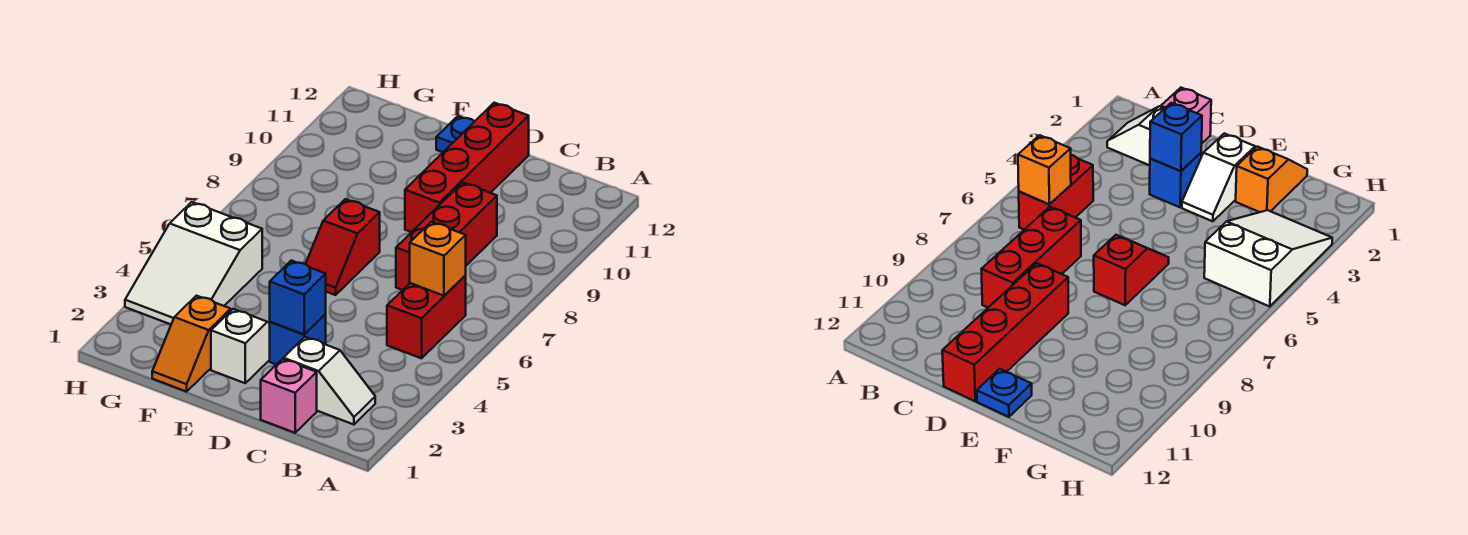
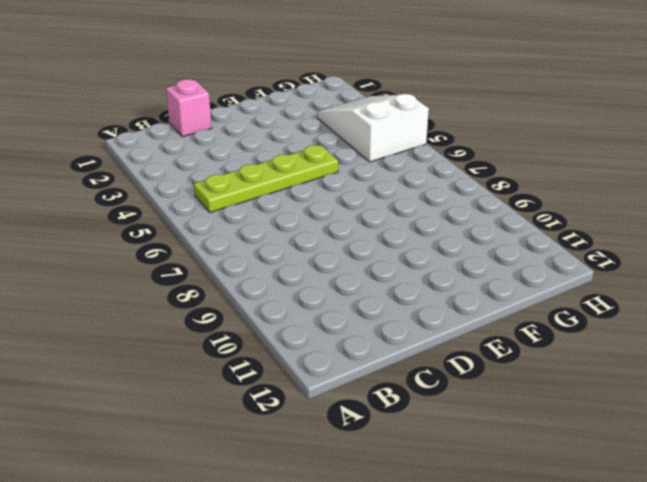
lime plate B5:E5 level 1 -> red brick B5:B6 level 1
none -> white slope B2:C2 level 1 top C
none -> red brick C7:C9 level 1
none -> blue brick D3 level 1

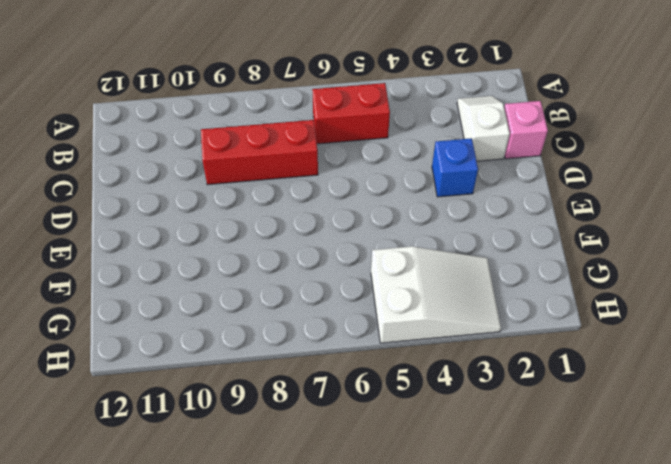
none -> red brick D9:D12 level 1
none -> white slope E2:E3 level 1 top 2
none -> red slope E6:E7 level 1 top 7

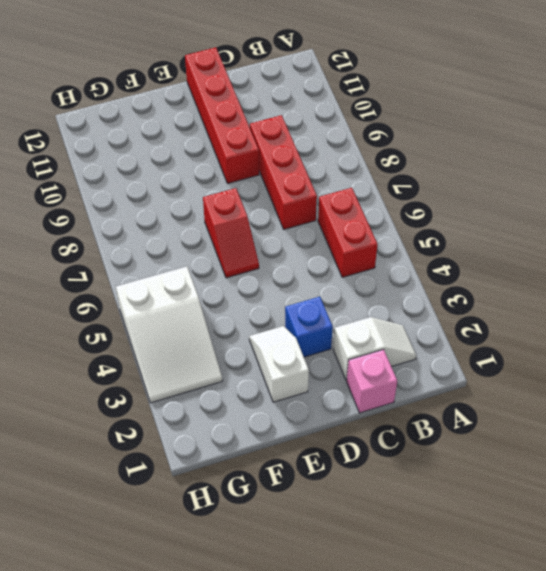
none -> blue plate E12 level 1
none -> orange slope F1:F2 level 1 top 2
none -> orange brick B6 level 2

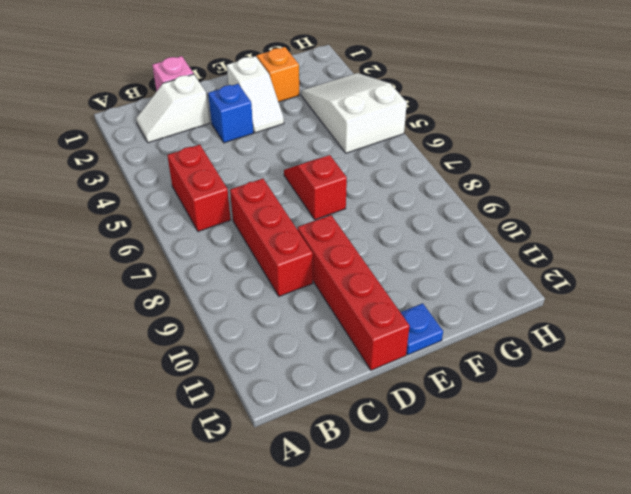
none -> orange brick B6 level 2
none -> blue brick D3 level 2

